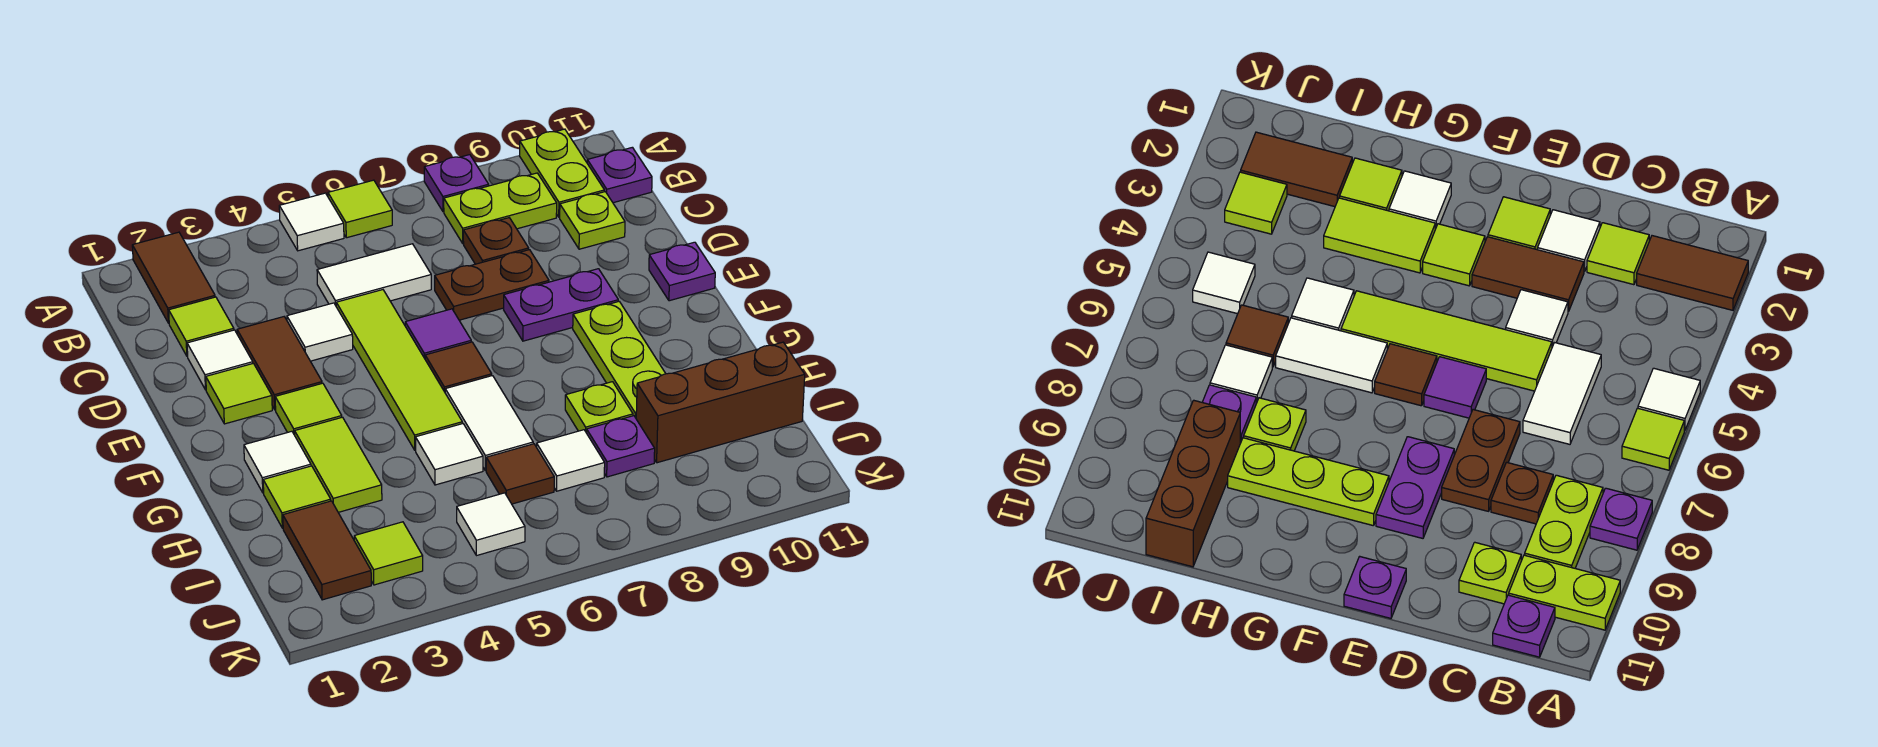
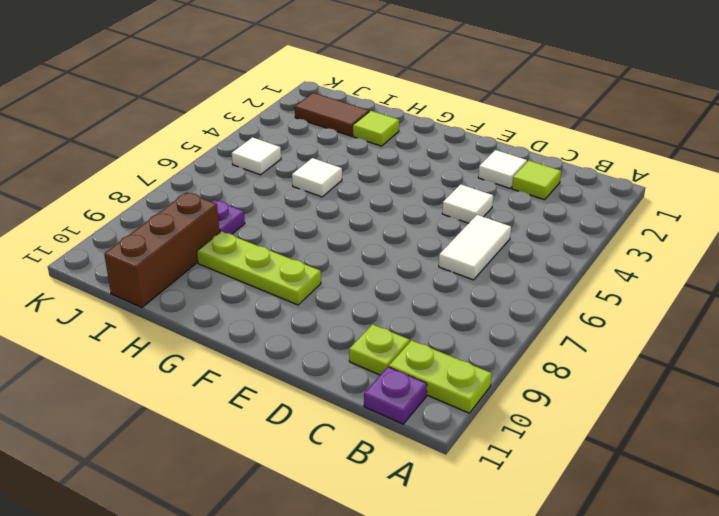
none -> brown tile A2:B2 level 1
none -> white tile A5 level 1
none -> lime tile A6 level 1
none -> purple plate A8 level 1

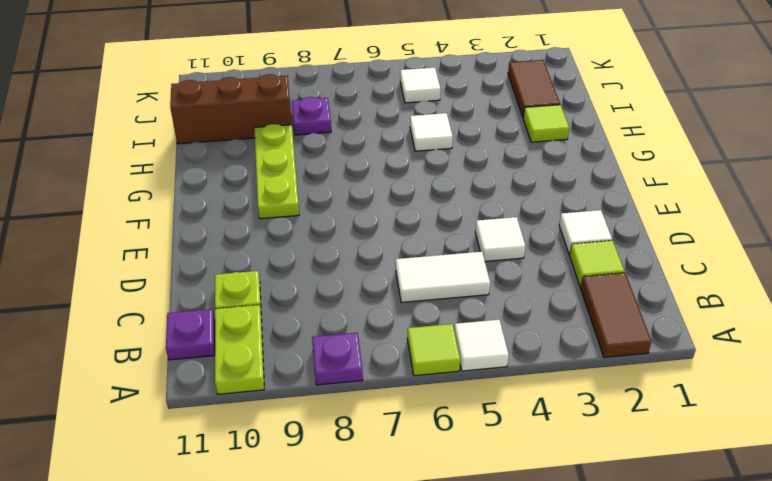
none -> lime plate B8:B9 level 1
none -> brown plate C8 level 1
none -> brown tile D3:E3 level 1
none -> lime tile D5:G5 level 1

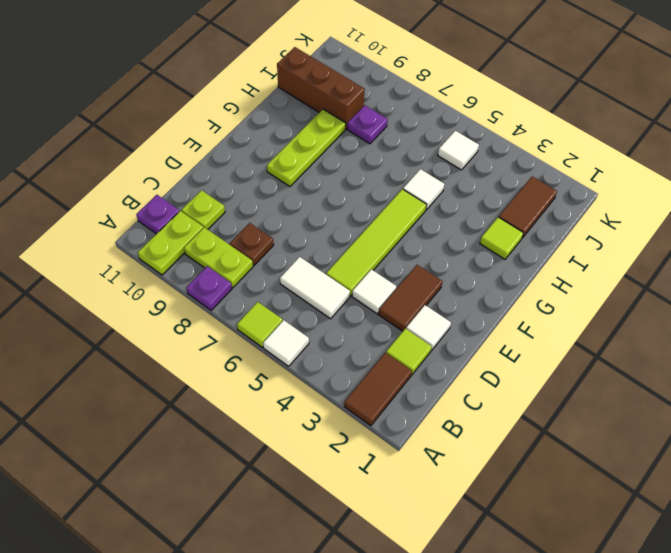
none -> brown plate D7:D8 level 1
none -> lime tile E2 level 1
none -> purple tile E6 level 1
none -> purple plate E8:E9 level 1

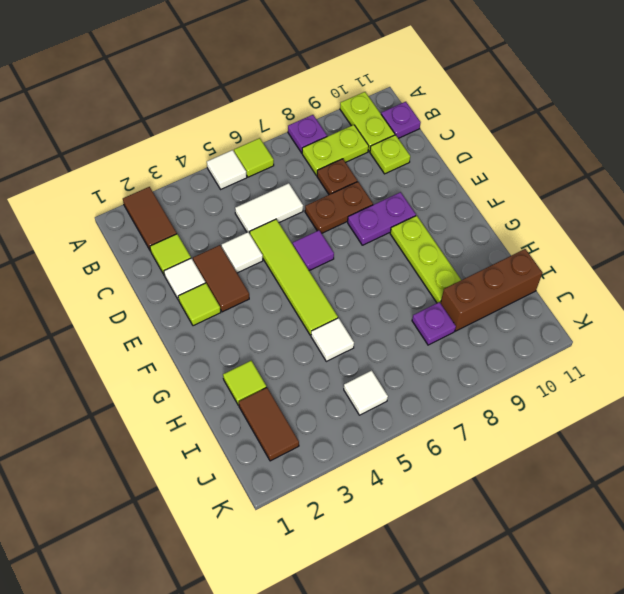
none -> purple plate E11 level 1
none -> lime tile F3 level 1
none -> brown tile F6 level 1
none -> white tile G2 level 1

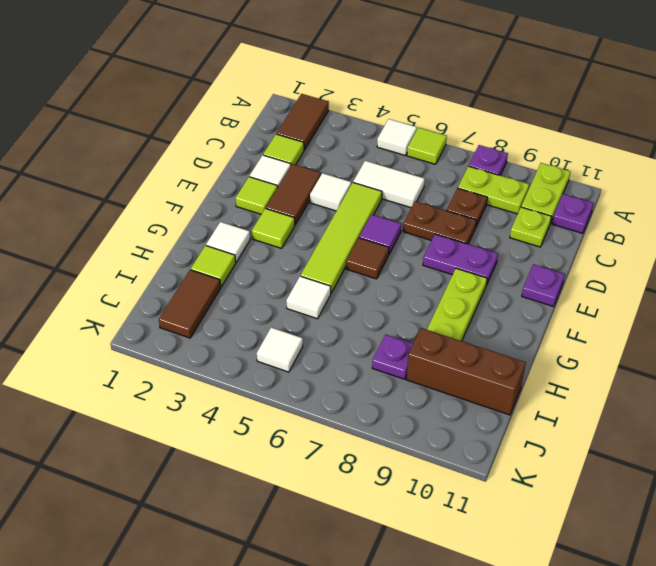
none -> lime tile G3:H3 level 1
none -> white tile G6:H6 level 1
none -> lime plate H8 level 1
none -> brown tile I6 level 1

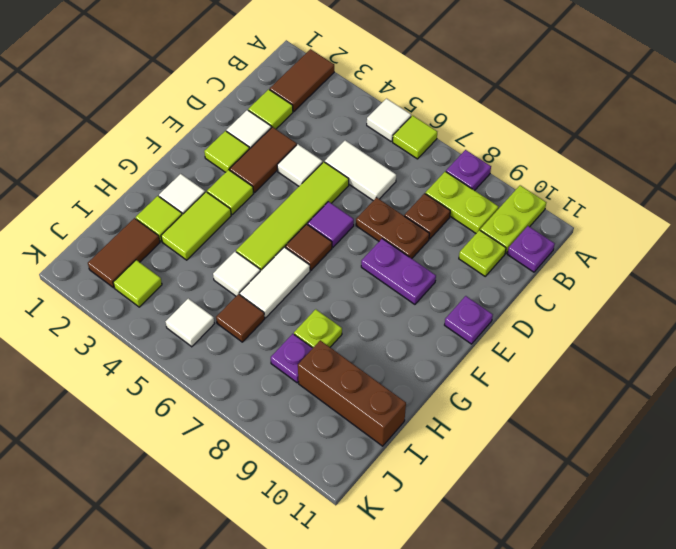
none -> lime plate F9:H9 level 1
none -> white tile I7 level 1

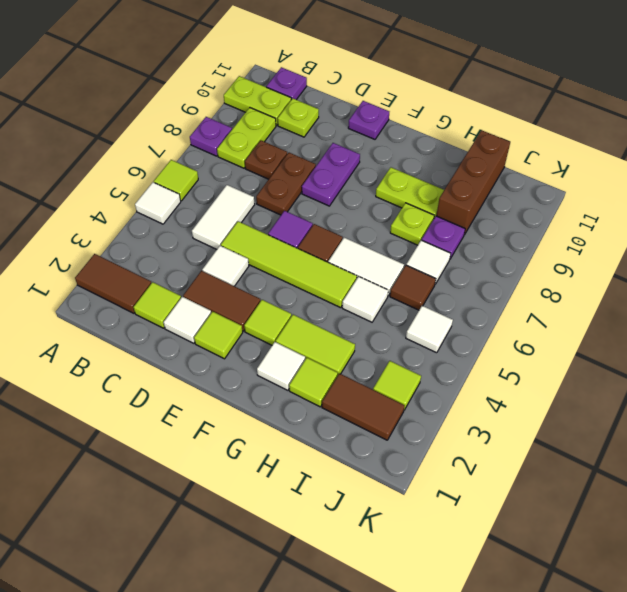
lime plate G9:H9 level 1 -> lime plate F9:H9 level 1

